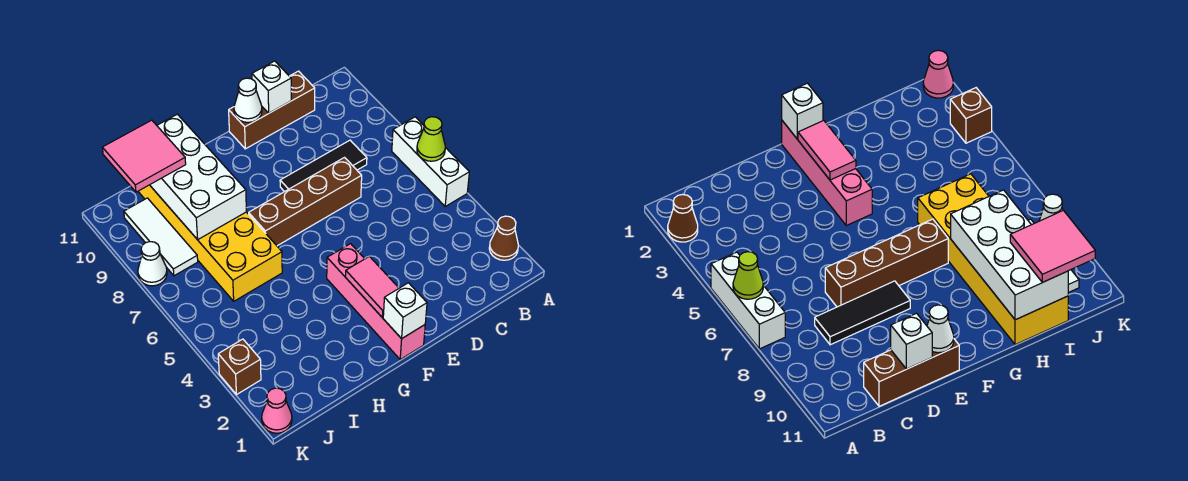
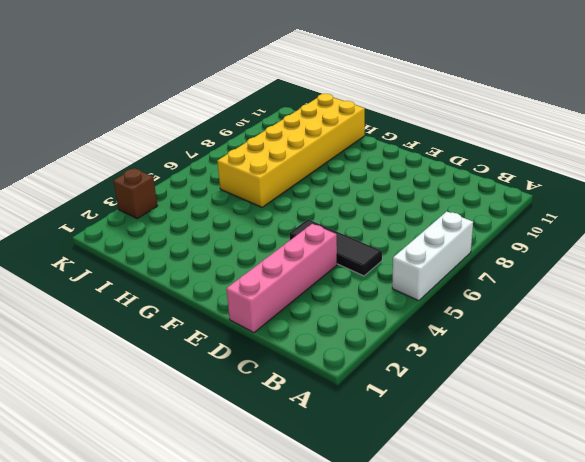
black tile C5:E5 level 1 -> black tile C8:E8 level 1
pink brick D1:D4 level 1 -> pink brick F1:F4 level 1
none -> brown cone A2 level 1
none -> brown brick C11:E11 level 1
none -> brown brick D7:G7 level 1

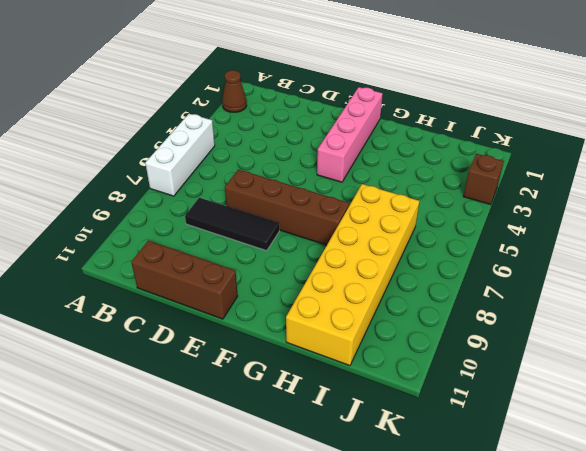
none -> white tile J8:J10 level 1
none -> pink cone K1 level 1
none -> white cone K8 level 1

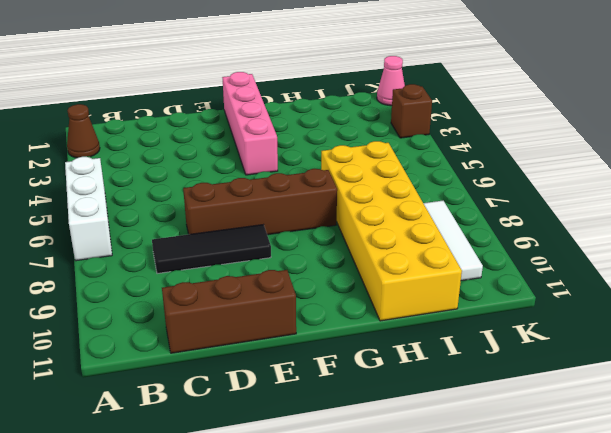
none -> white cone K8 level 1
none -> lime cone A6 level 2
none -> white brick D11 level 2

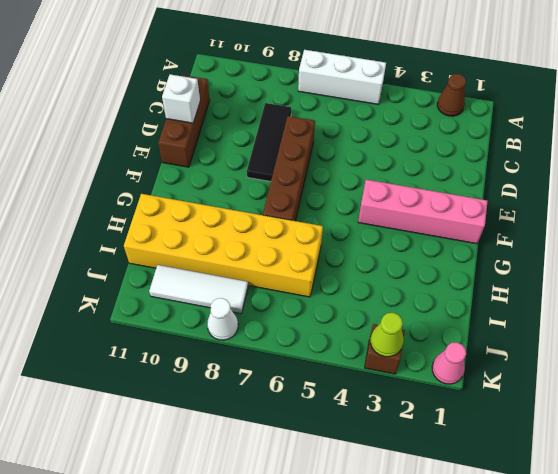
lime cone K3 level 2 -> lime cone A6 level 2
none -> white cone E11 level 2
none -> white brick F1 level 2
none -> pink tile F2:F3 level 2

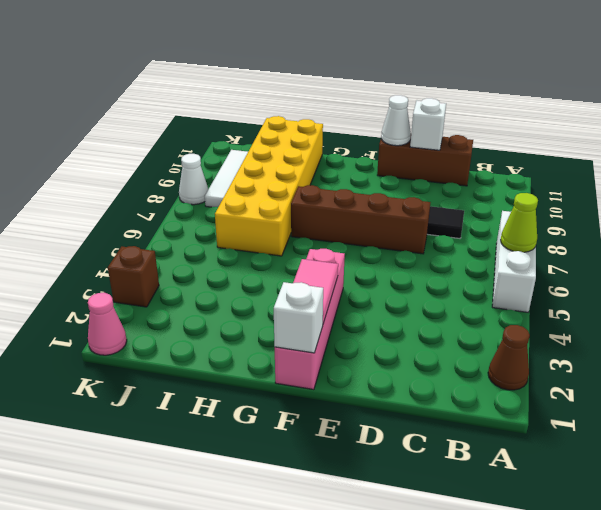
none -> white brick H8:I11 level 2
none -> pink tile I10:J11 level 3

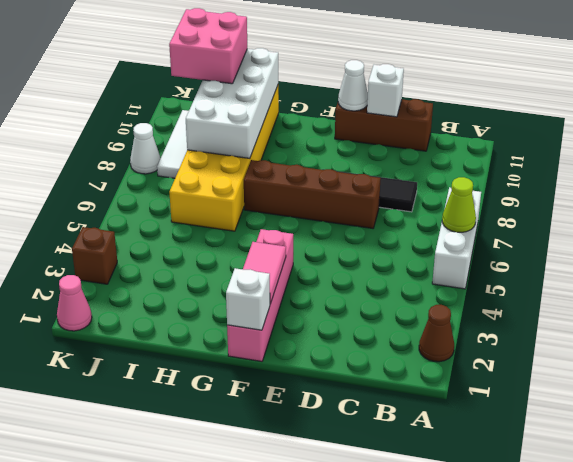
pink brick I10:J11 level 3 -> pink tile I10:J11 level 3

